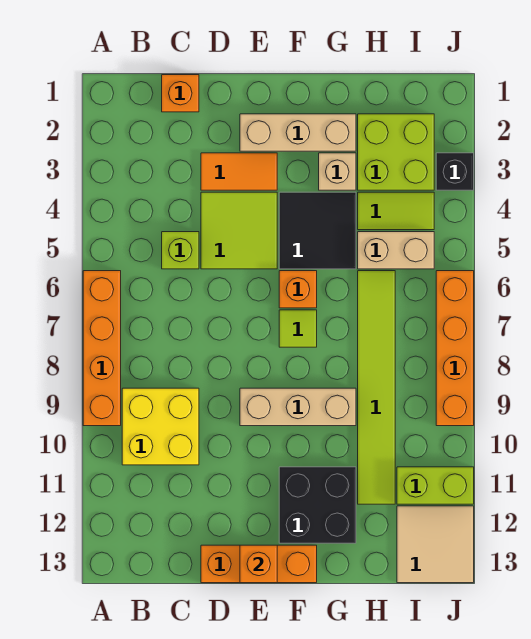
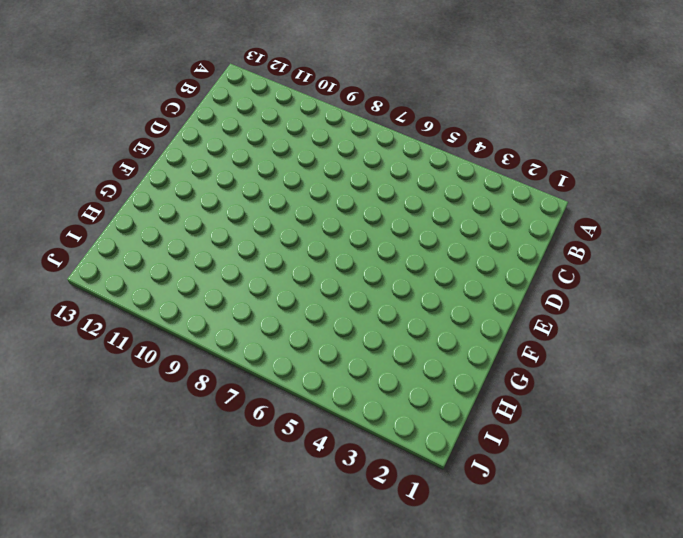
none -> orange brick A6:A9 level 1
none -> yellow brick B9:C10 level 1
none -> orange brick C1 level 1

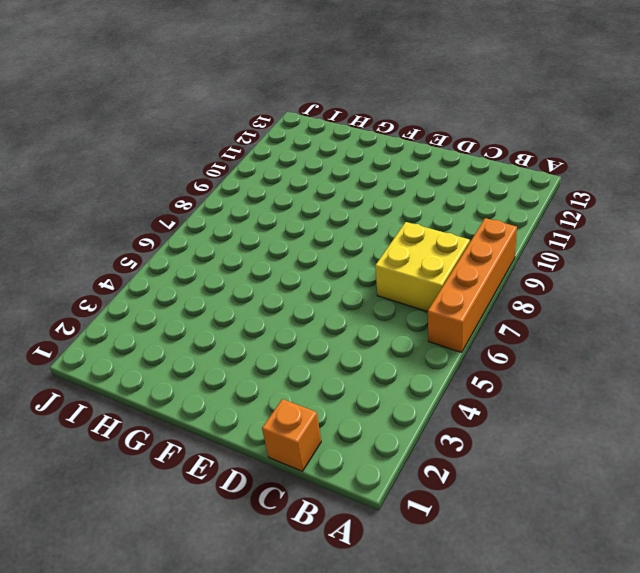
yellow brick B7:C8 level 1 -> yellow brick B9:C10 level 1
none -> lime brick C5 level 1
none -> orange tile D3:E3 level 1
none -> lime tile D4:E5 level 1

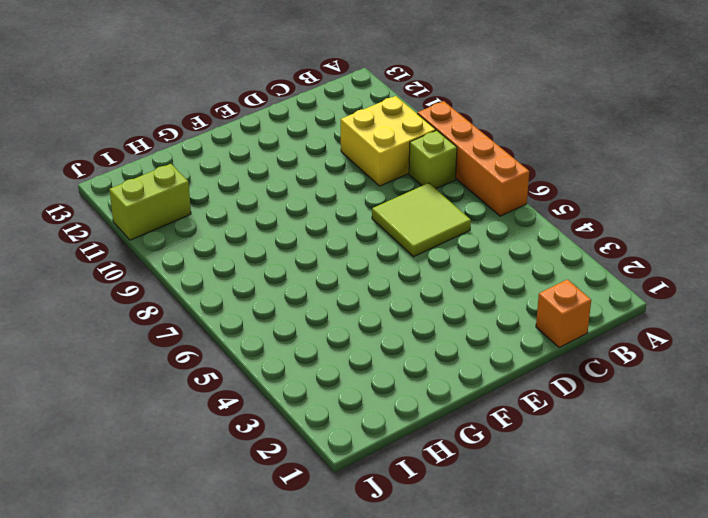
lime brick B8 level 1 -> lime brick C5 level 1
lime tile C6:D7 level 1 -> lime tile D4:E5 level 1
none -> orange tile D3:E3 level 1
none -> orange brick D13:F13 level 1
none -> tan brick E2:G2 level 1

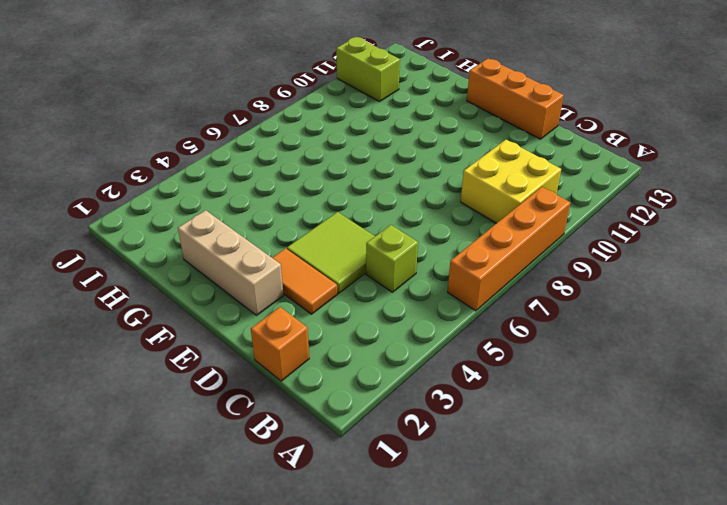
none -> tan brick E9:G9 level 1
none -> black tile F4:G5 level 1
none -> orange brick F6 level 1

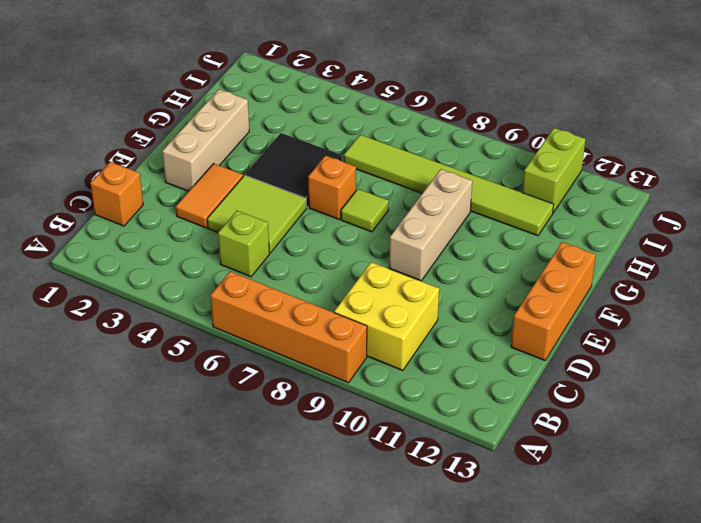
none -> black brick F11:G12 level 1
none -> tan brick G3 level 1
none -> lime brick H2:I3 level 1

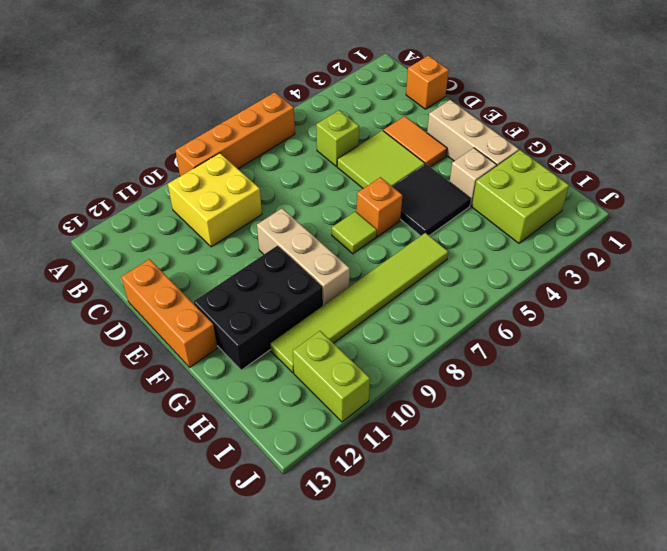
black brick F10:G12 level 1 -> black brick F11:G12 level 1
none -> lime tile H4:I4 level 1
none -> tan brick H5:I5 level 1
none -> tan tile I12:J13 level 1

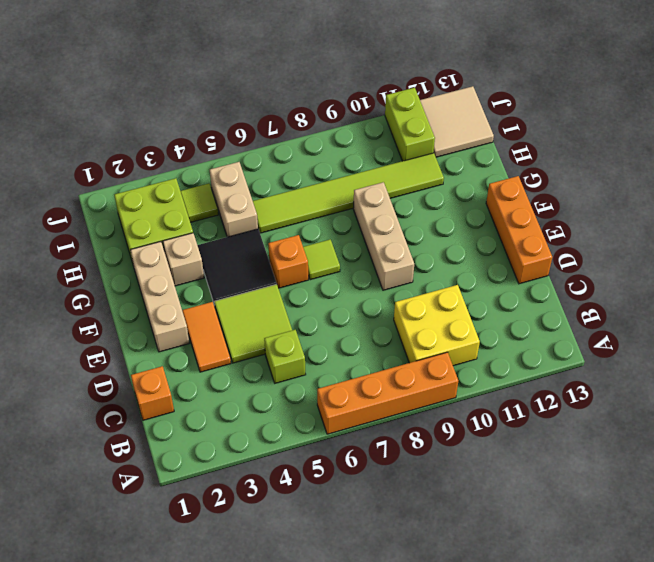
lime tile I4 level 1 -> lime tile H4:I4 level 1
none -> black brick F11:G12 level 1
none -> black brick J3 level 1
none -> orange brick J6:J9 level 1

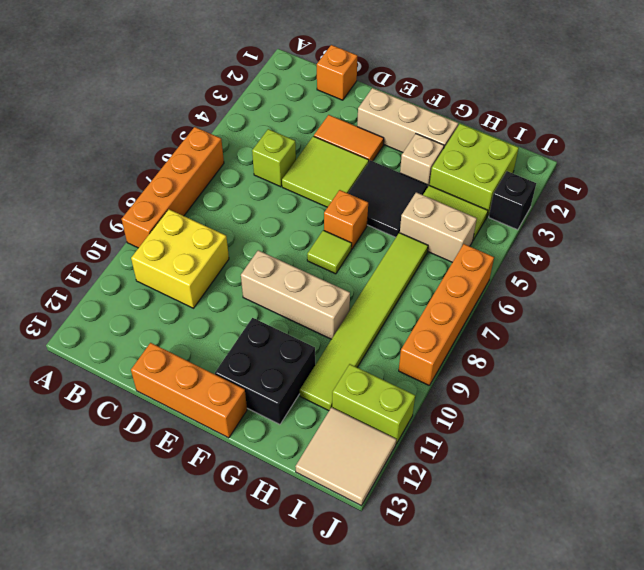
none -> orange brick E13 level 2

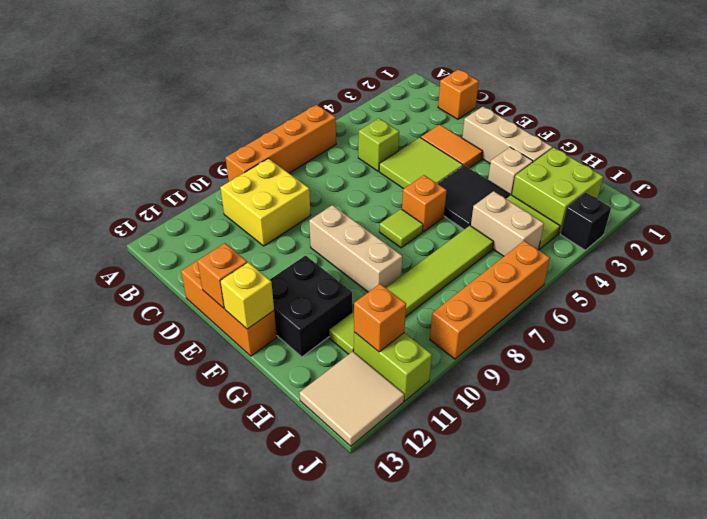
yellow brick F13 level 2 -> none
orange brick I11 level 2 -> none

